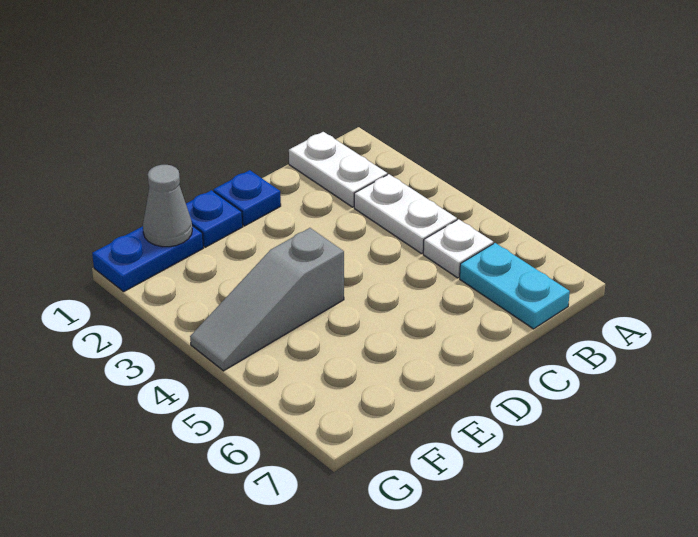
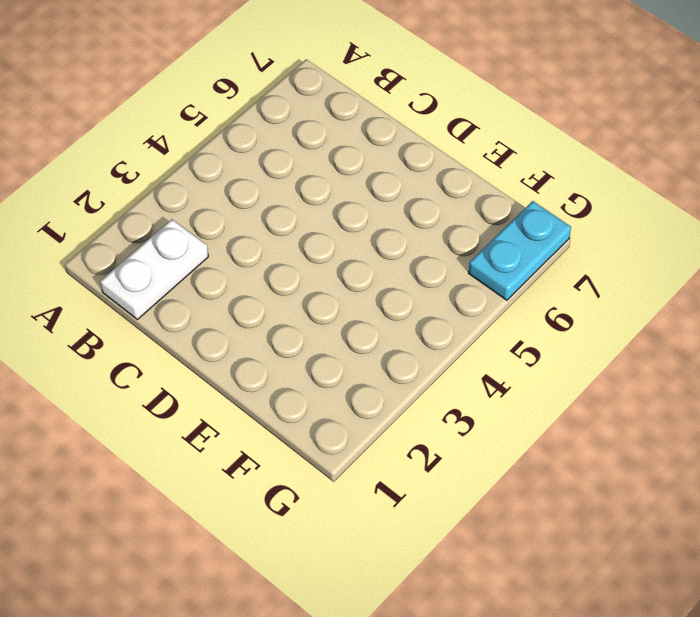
cyan plate G6:G7 level 1 -> cyan plate B6:B7 level 1
none -> white plate B3:B4 level 1
none -> white plate B5 level 1

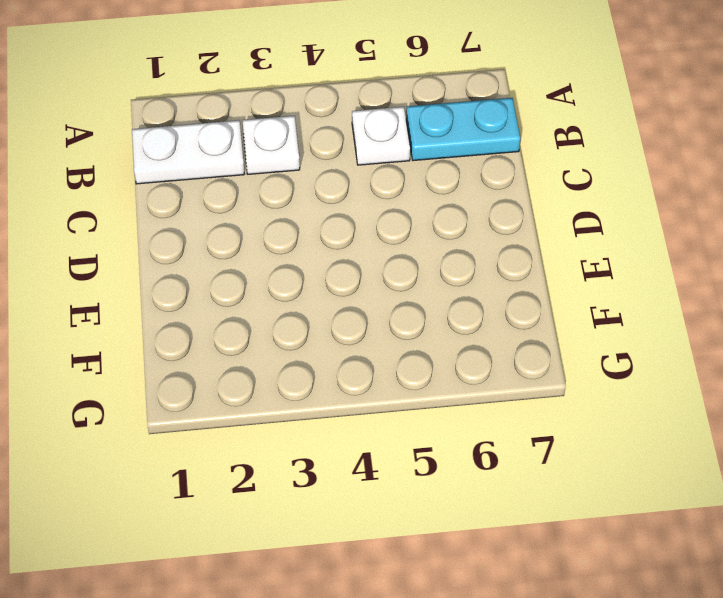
white plate B3 level 1 -> white plate B3:B4 level 1
none -> blue plate D1 level 1
none -> blue plate E1 level 1

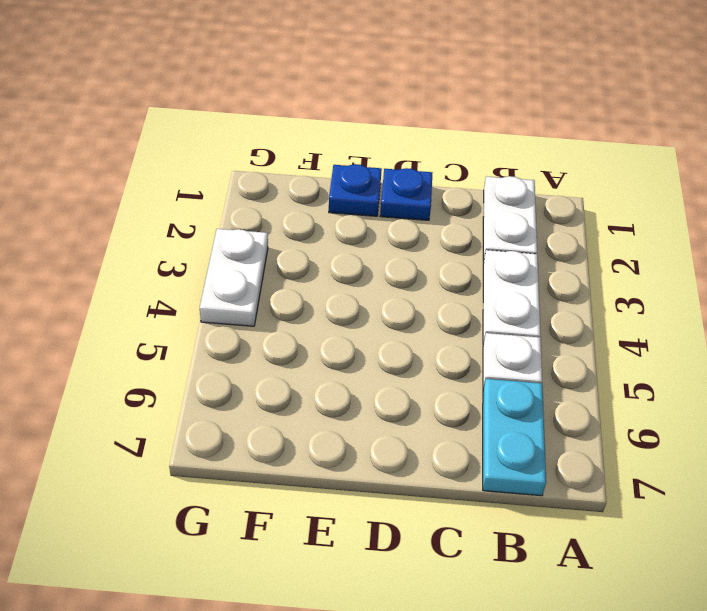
white plate G3:G4 level 1 -> grey slope E4:G4 level 1 top E
none -> blue plate F1:G1 level 1
none -> grey cone F1 level 2

